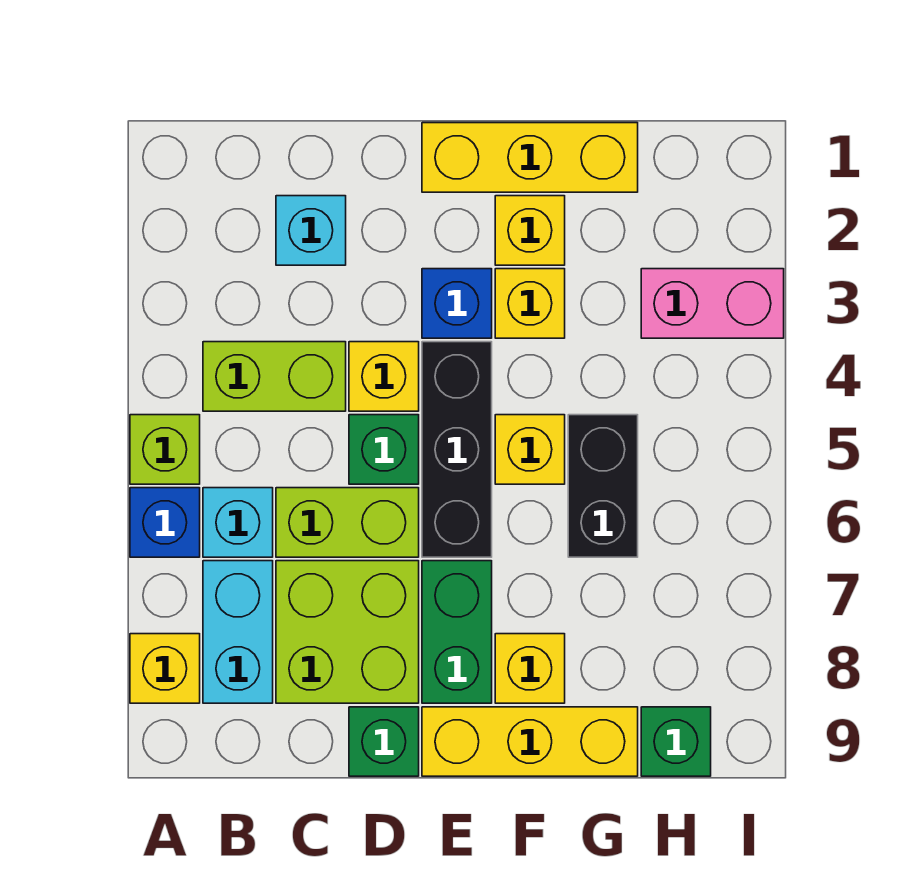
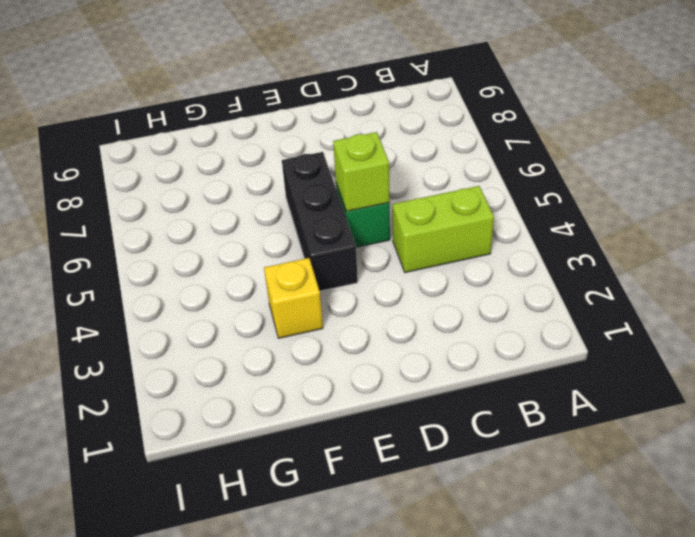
lime brick D5 level 2 -> lime brick A5 level 1
none -> blue brick A6 level 1
none -> yellow brick A8 level 1
none -> cyan brick B6 level 1

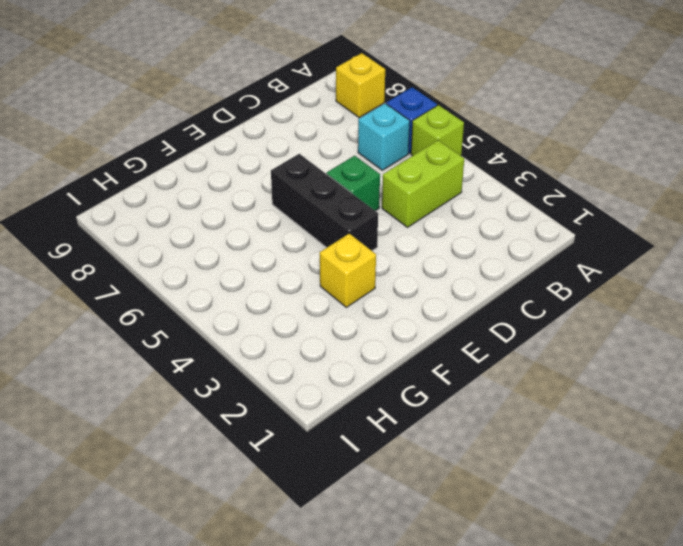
none -> cyan brick B7:B8 level 1
none -> cyan brick C2 level 1
none -> lime brick C6:D6 level 1

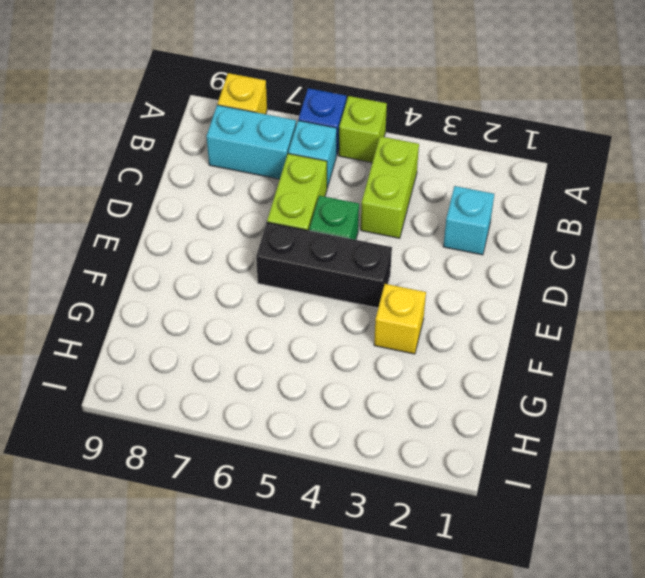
none -> lime brick C7:D8 level 1
none -> yellow brick D4 level 1
none -> green brick D9 level 1

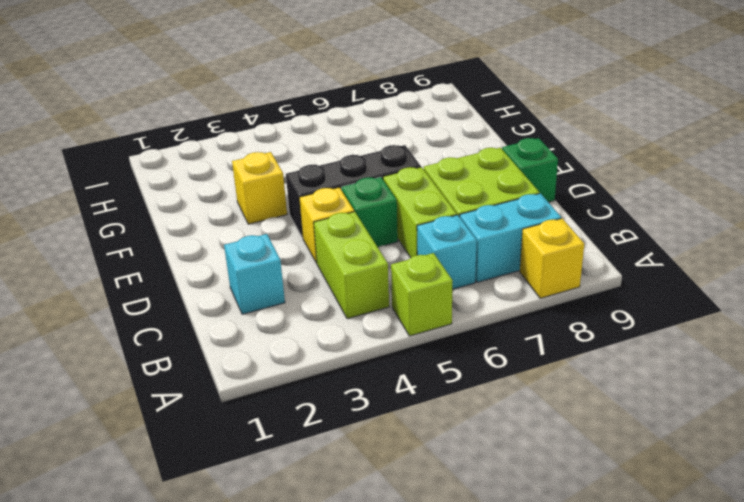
none -> blue brick A6 level 1
none -> yellow brick E1:G1 level 1
none -> blue brick E3 level 1

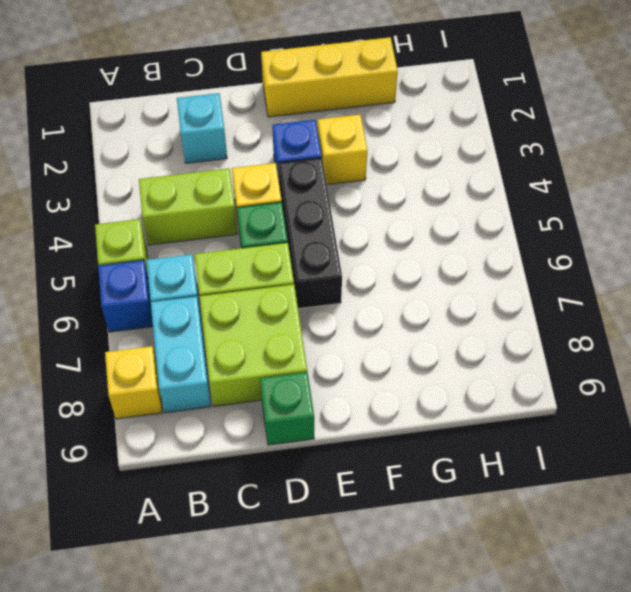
none -> green brick E7:E8 level 1
none -> yellow brick E9:G9 level 1
none -> yellow brick F2 level 1

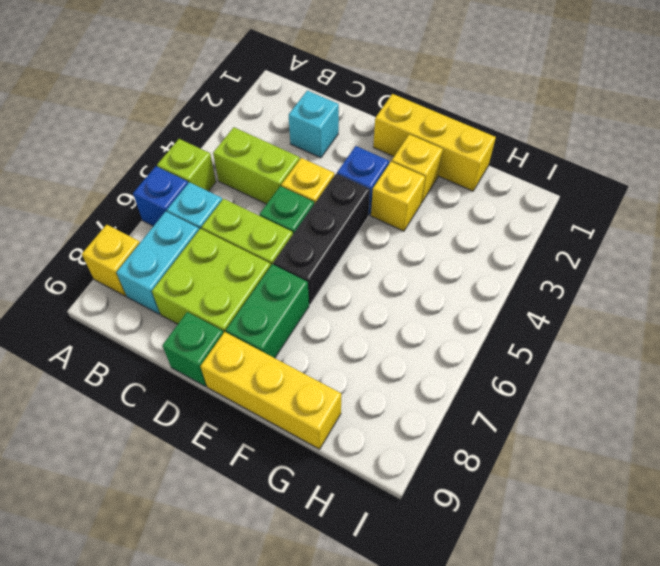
none -> yellow brick F5 level 1
none -> yellow brick F8 level 1
none -> black brick G5:G6 level 1

